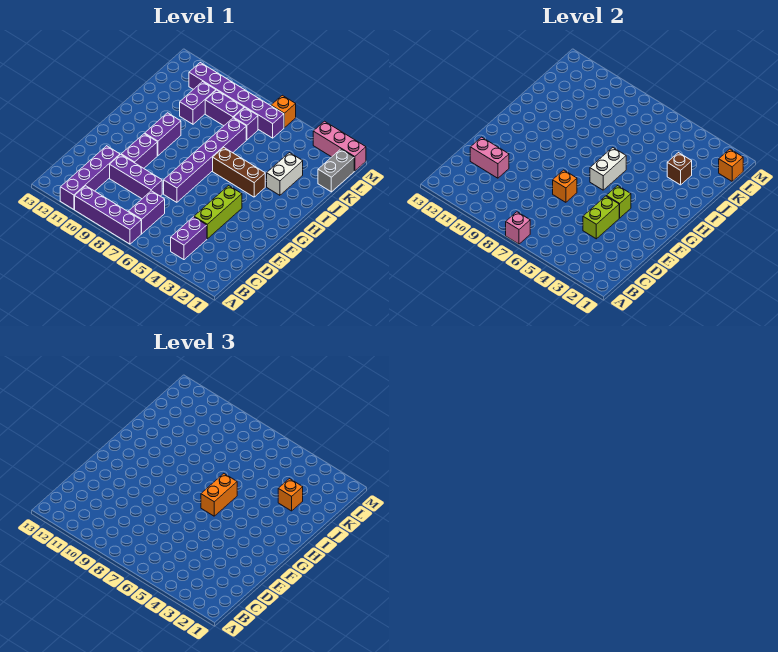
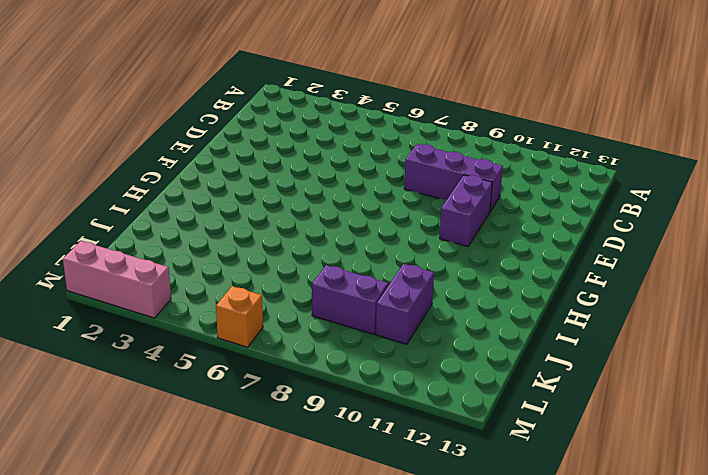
none -> purple brick A7:A10 level 1
none -> purple brick A11:D11 level 1
none -> purple brick B4:C4 level 1

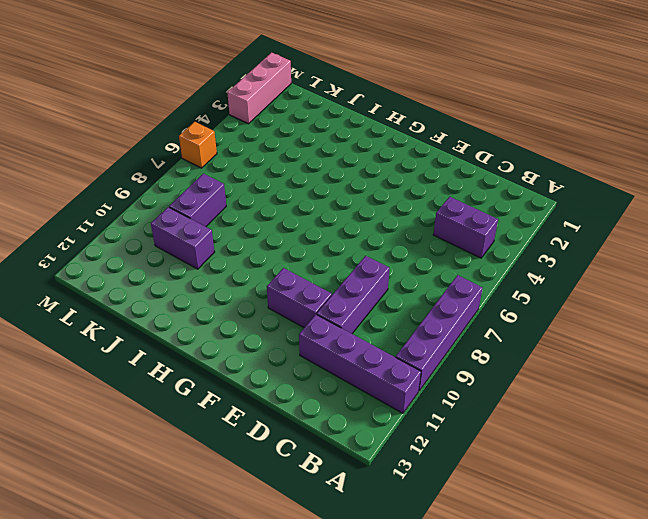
none -> purple brick B7:C7 level 1
none -> lime brick D4:F4 level 1
none -> purple brick E7:J7 level 1

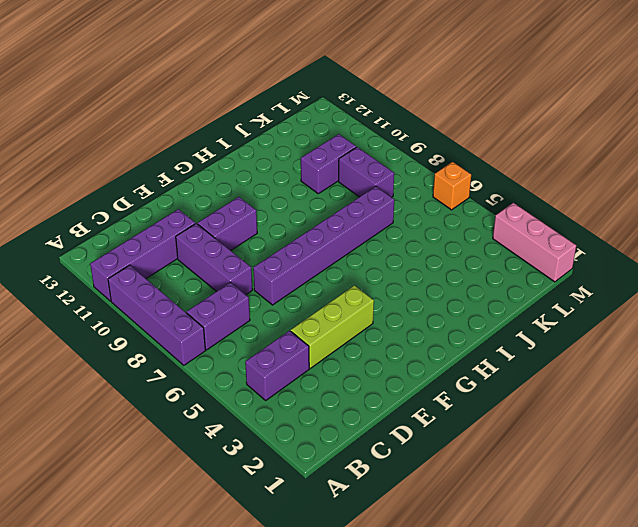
none -> purple brick G10:H10 level 1
none -> brown brick H4:H6 level 1
none -> white brick I3:J3 level 1

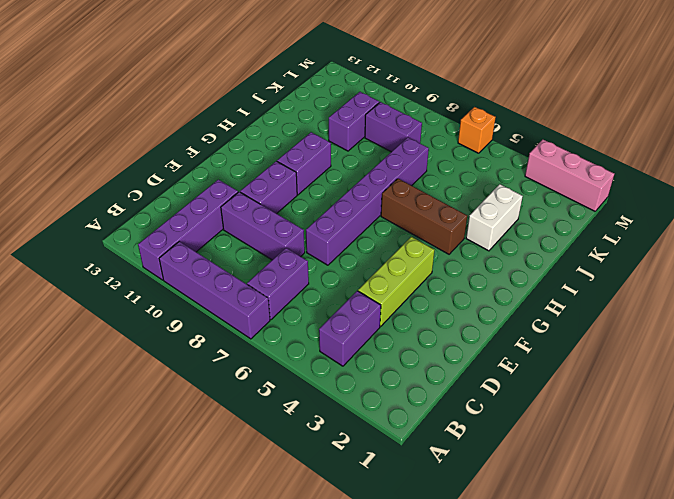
none -> grey brick K1:L1 level 1
none -> purple brick K7 level 1
none -> purple brick L6:L11 level 1

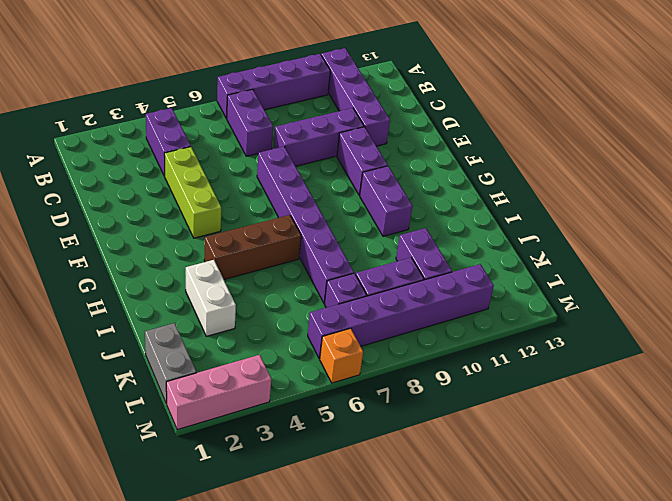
none -> pink brick A7 level 2
none -> lime brick D4:E4 level 2
none -> pink brick D11:D12 level 2

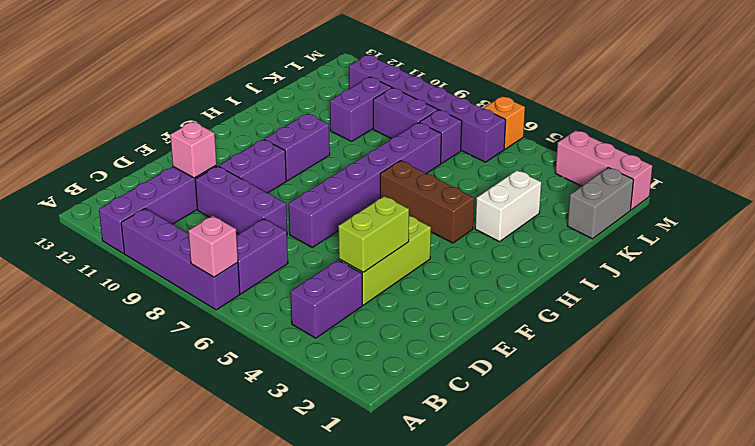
pink brick D11 level 2 -> pink brick D11:D12 level 2
none -> orange brick E7 level 2
none -> lime brick F4 level 2
none -> white brick G6:H6 level 2

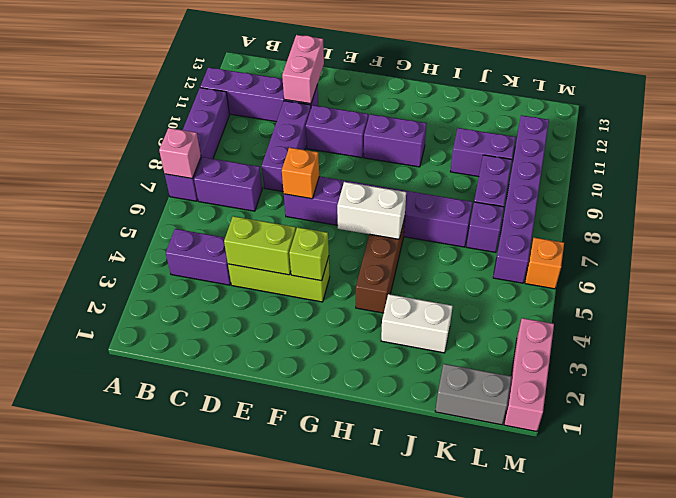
none -> brown brick J3 level 2
none -> orange brick L1 level 2
none -> orange brick G6:H6 level 3

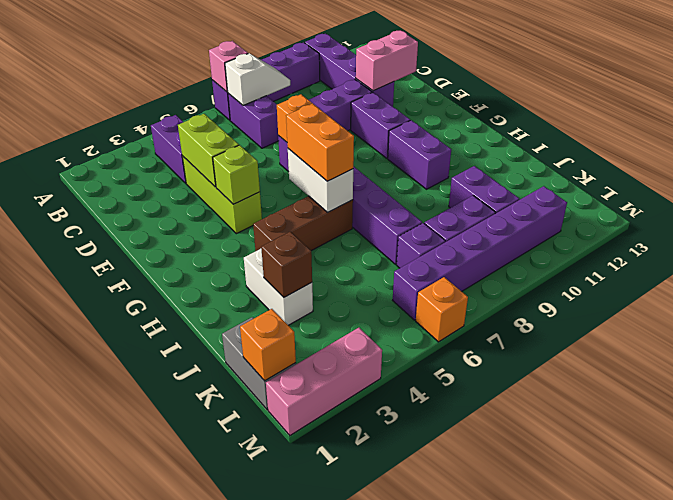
white slope B7:B8 level 2 top 7 -> none
none -> orange brick J3 level 3

